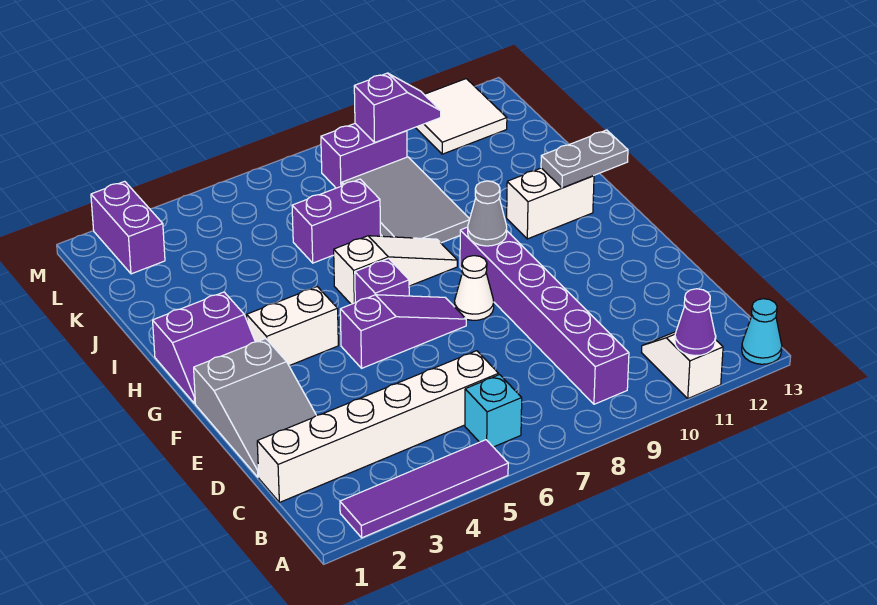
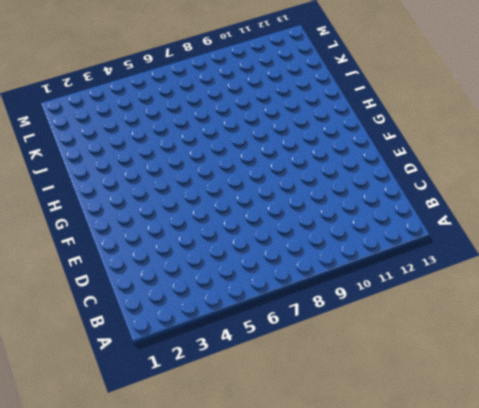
none -> purple tile A2:A5 level 1
none -> white slope A11:B11 level 1 top A
none -> cyan cone A13 level 1

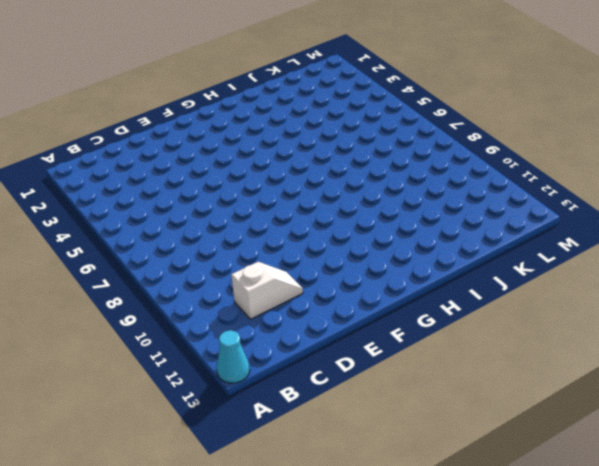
white slope C11:D11 level 1 top C -> white slope A11:B11 level 1 top A
none -> purple tile A2:A5 level 1
none -> cyan brick B6 level 1
none -> purple brick B9:G9 level 1

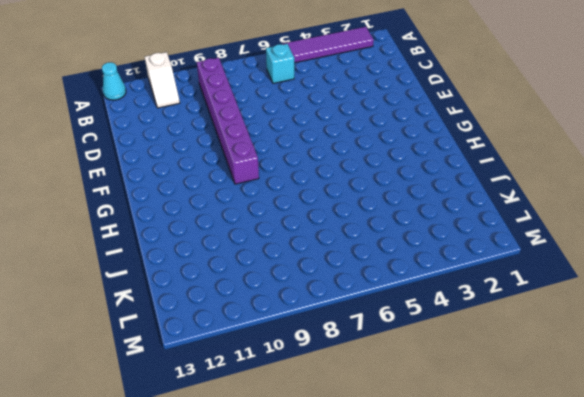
none -> white brick C1:C6 level 1
none -> grey slope D1:F2 level 1 top F
none -> purple slope F5:F7 level 1 top 5

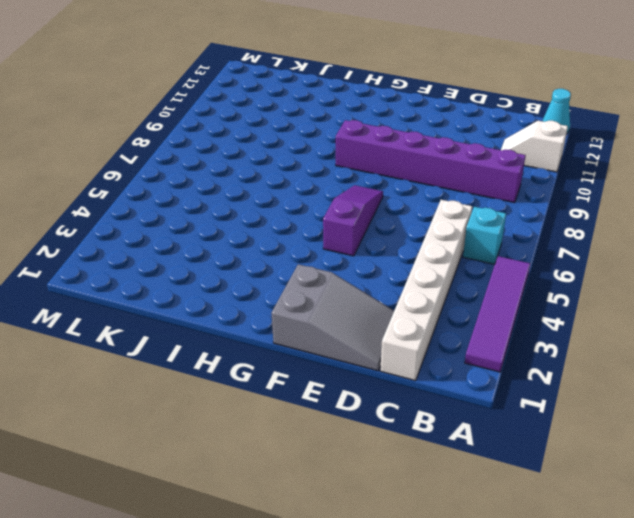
none -> white cone F8 level 1
none -> purple slope G1:H2 level 1 top H
none -> white brick G3:G4 level 1

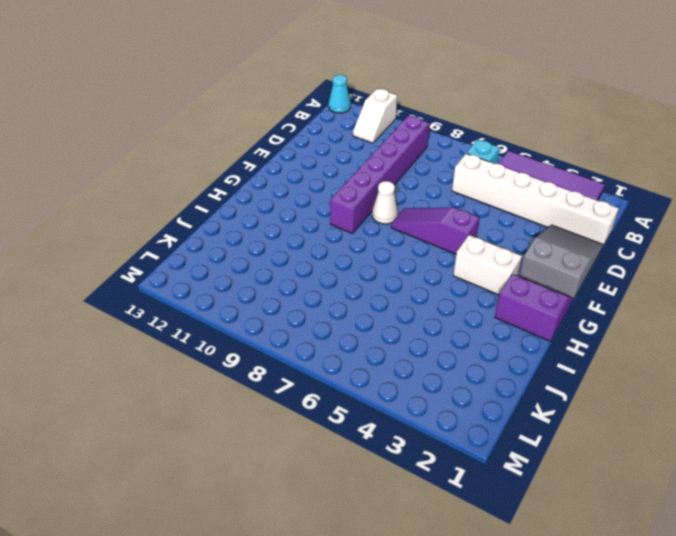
none -> purple brick G6 level 1
none -> white slope H6:H8 level 1 top 6
none -> white brick H11:H12 level 1

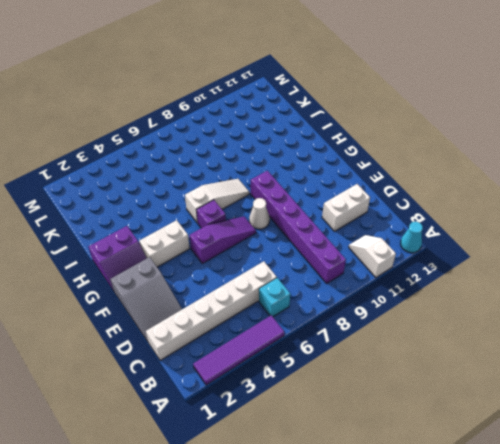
white brick D11:D12 level 1 -> white brick H11:H12 level 1
none -> grey tile I8:K9 level 1
none -> purple brick J6:J7 level 1
none -> purple brick L2:M2 level 1

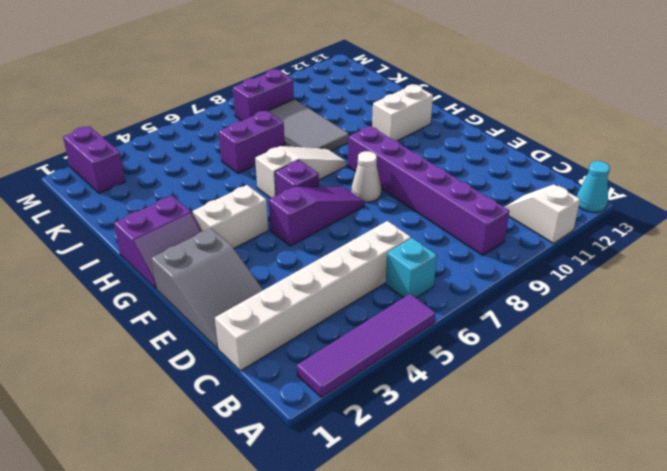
none -> white tile L11:M12 level 1
none -> purple cone A11 level 2
none -> grey cone G9 level 2

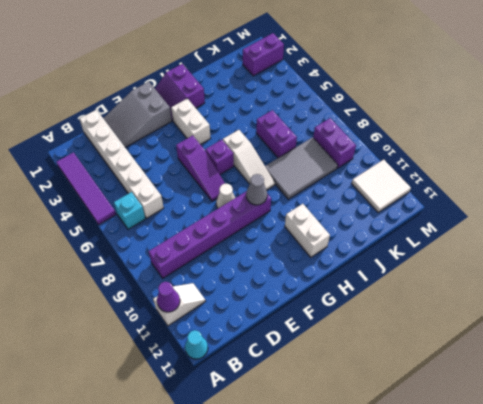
none -> grey plate H12:H13 level 2
none -> purple slope L9:L10 level 2 top 9

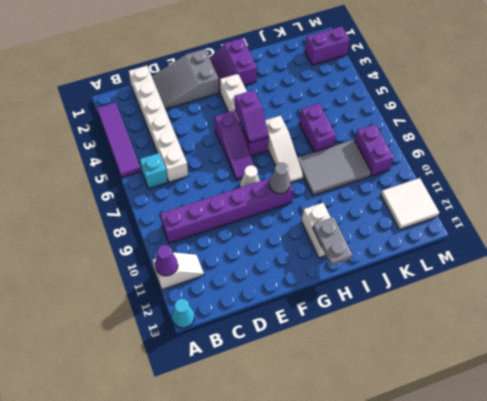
purple slope G5:G6 level 2 top 5 -> purple slope L9:L10 level 2 top 9

